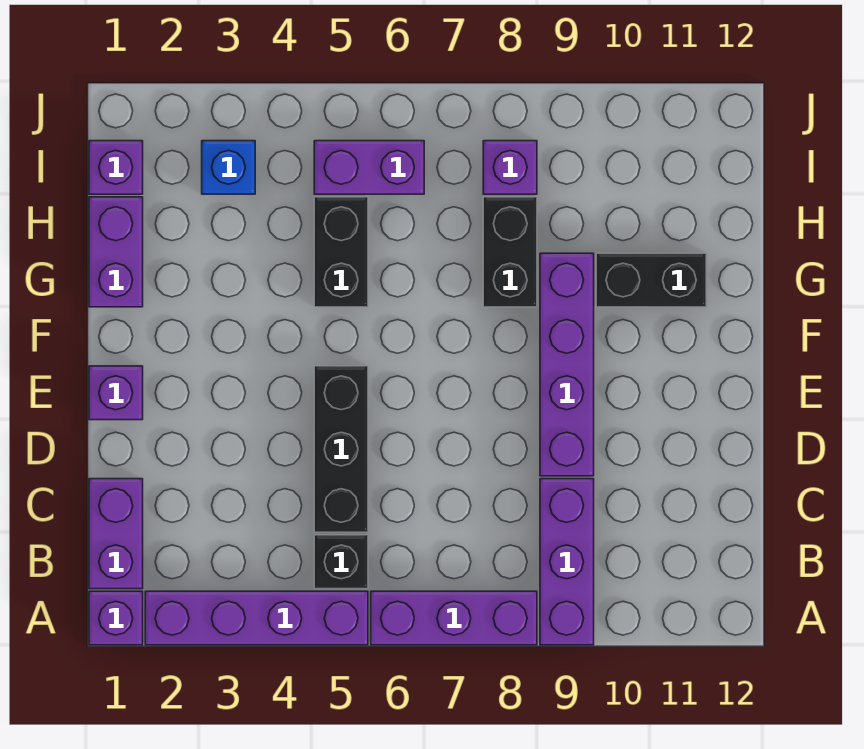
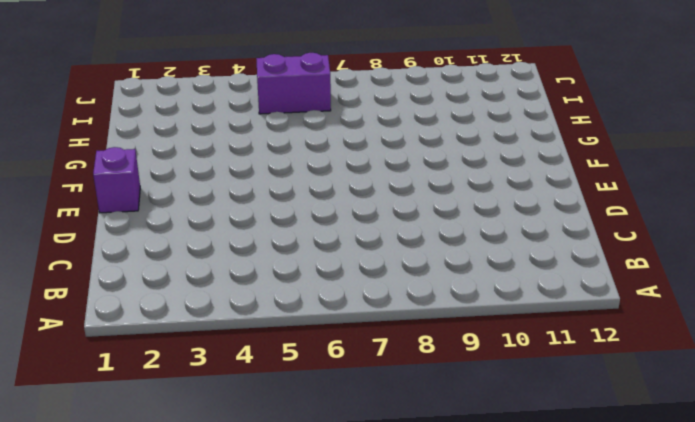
none -> purple brick A1 level 1
none -> purple brick A2:A5 level 1
none -> purple brick A6:A8 level 1

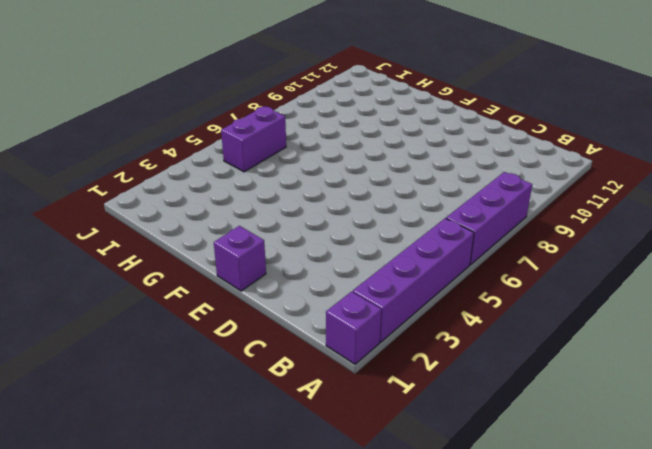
none -> purple brick A9:C9 level 1
none -> purple brick B1:C1 level 1
none -> black brick B5 level 1

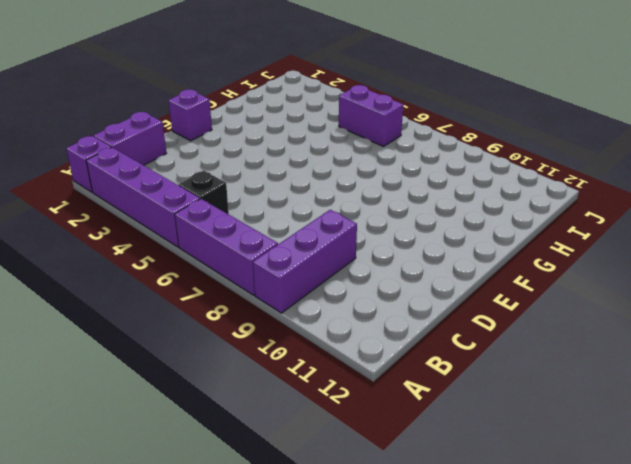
none -> black brick C5:E5 level 1
none -> purple brick D9:G9 level 1
none -> purple brick G1:H1 level 1

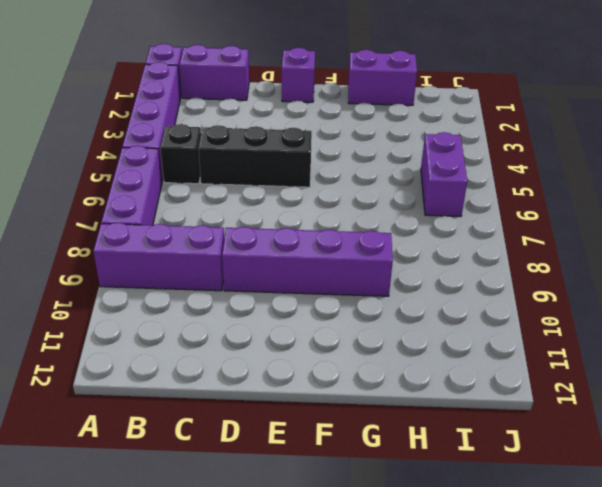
none -> black brick G5:H5 level 1
none -> black brick G8:H8 level 1
none -> black brick G10:G11 level 1

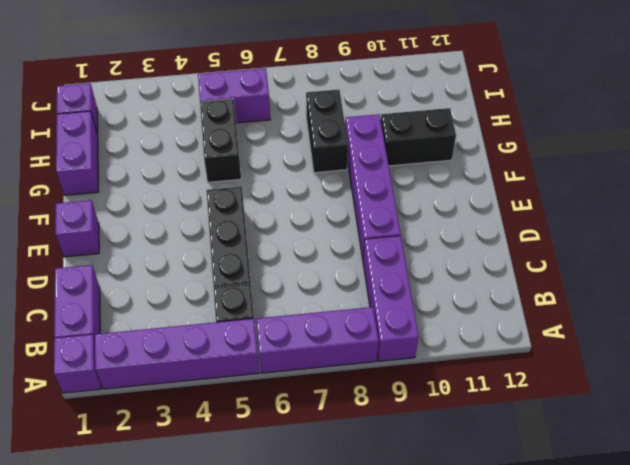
none -> blue brick I3 level 1
none -> purple brick I8 level 1

